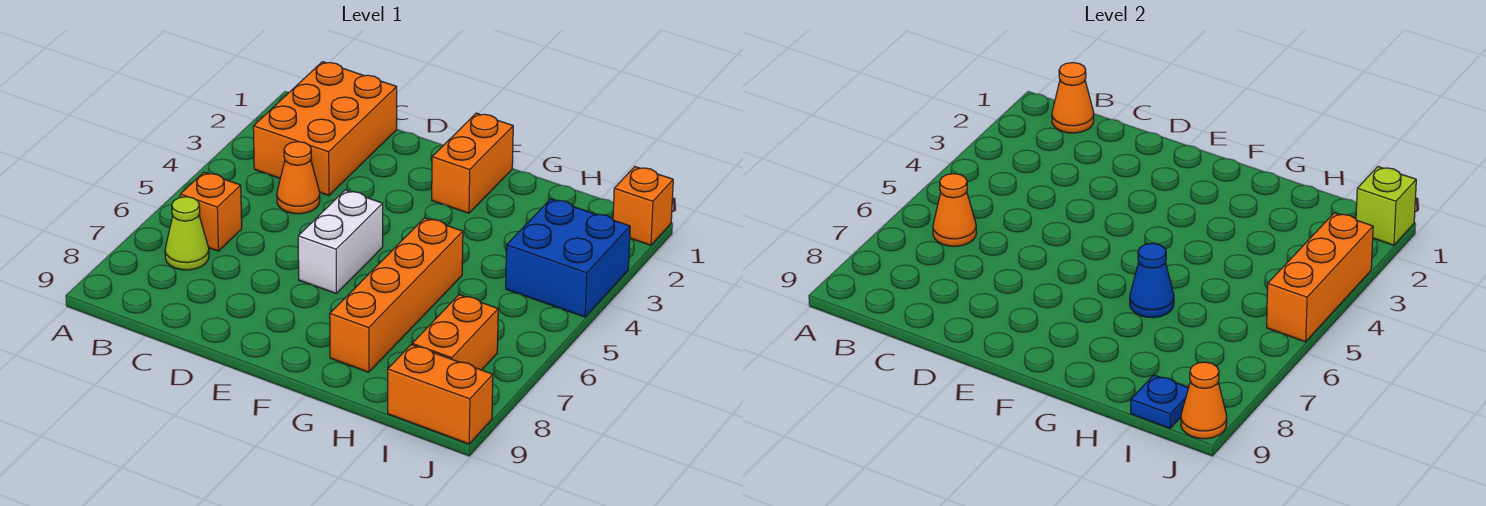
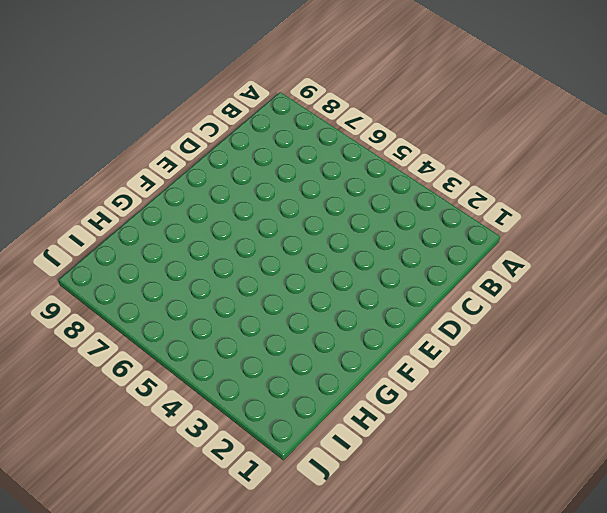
none -> orange brick B1:C3 level 1
none -> orange brick B6 level 1
none -> lime cone B7 level 1

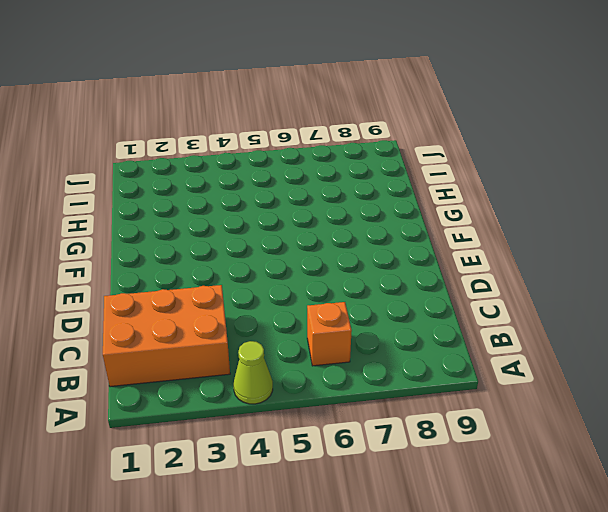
lime cone A4 level 1 -> lime cone B7 level 1
none -> orange cone C4 level 1
none -> white brick E5:E6 level 1
none -> orange brick F1:F2 level 1

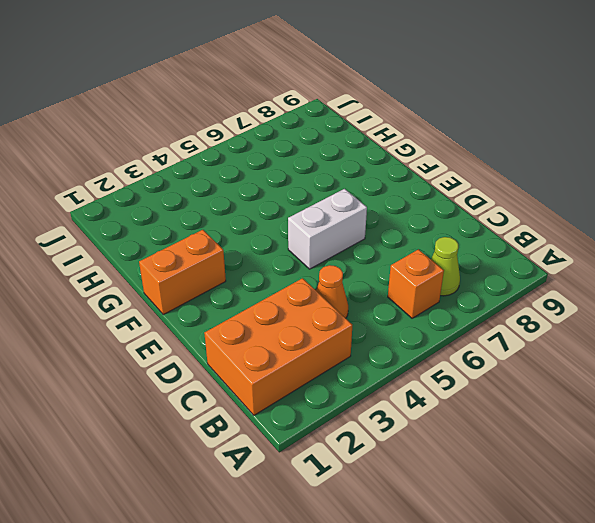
none -> orange brick G5:G8 level 1
none -> blue brick I3:J4 level 1
none -> orange brick I7:I8 level 1

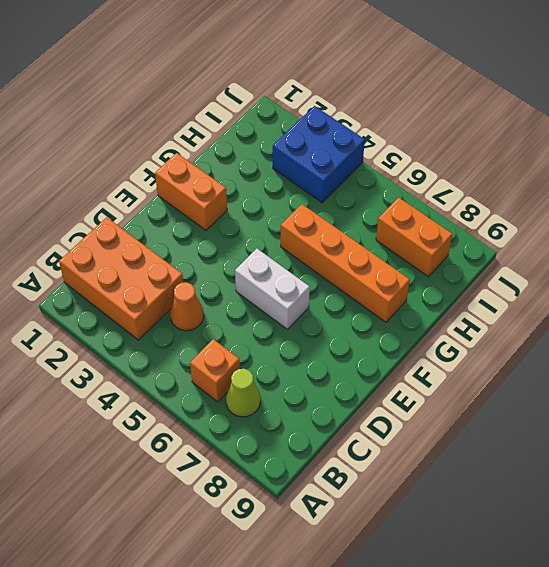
none -> orange brick I9:J9 level 1
none -> orange brick J1 level 1
none -> orange cone B1 level 2

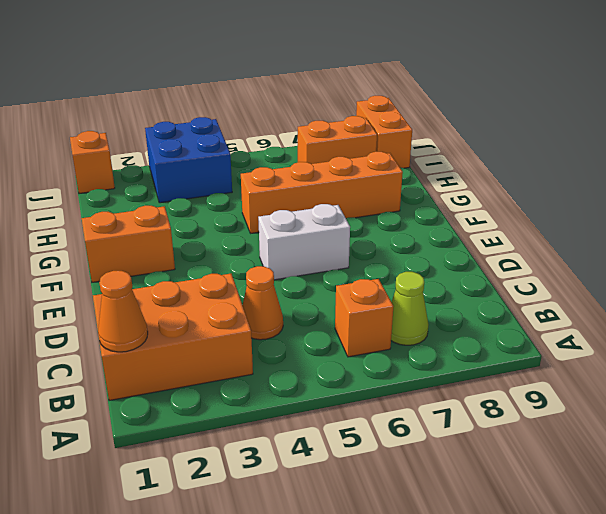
none -> orange cone B6 level 2
none -> blue cone G6 level 2
none -> blue plate I9 level 2

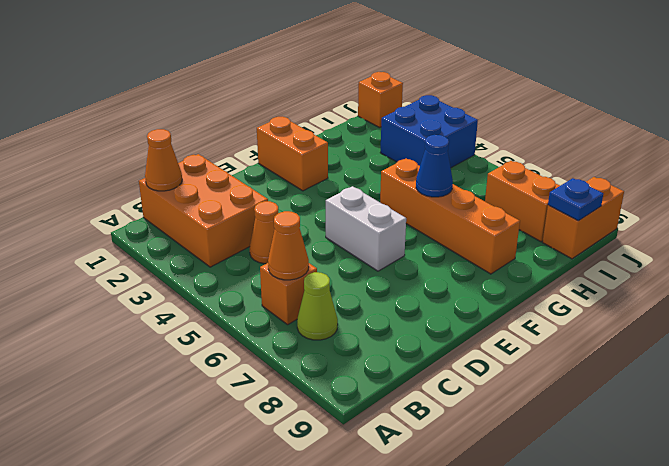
none -> lime brick J1 level 2
none -> orange brick J3:J5 level 2
none -> orange cone J9 level 2

